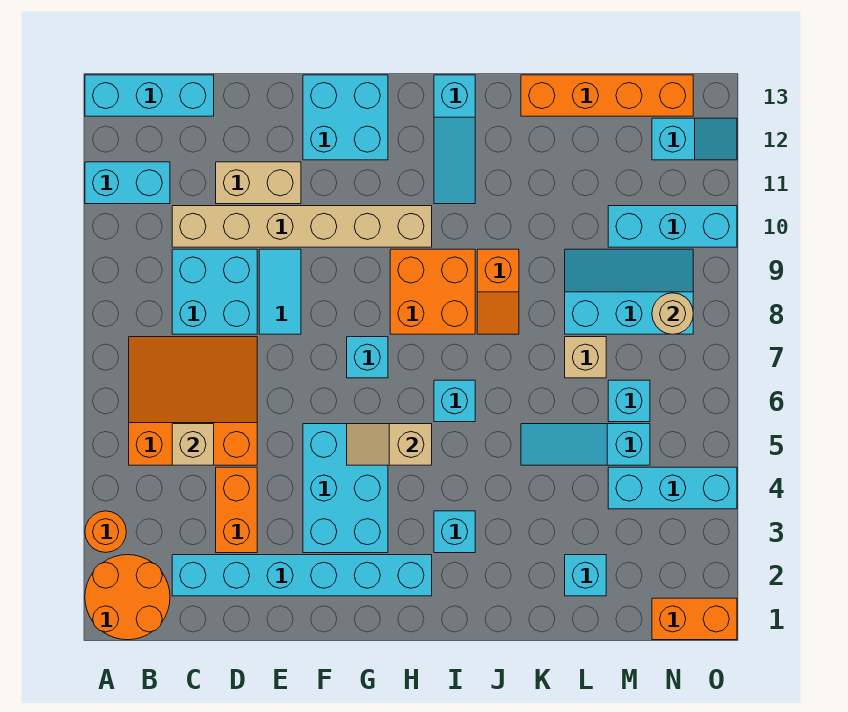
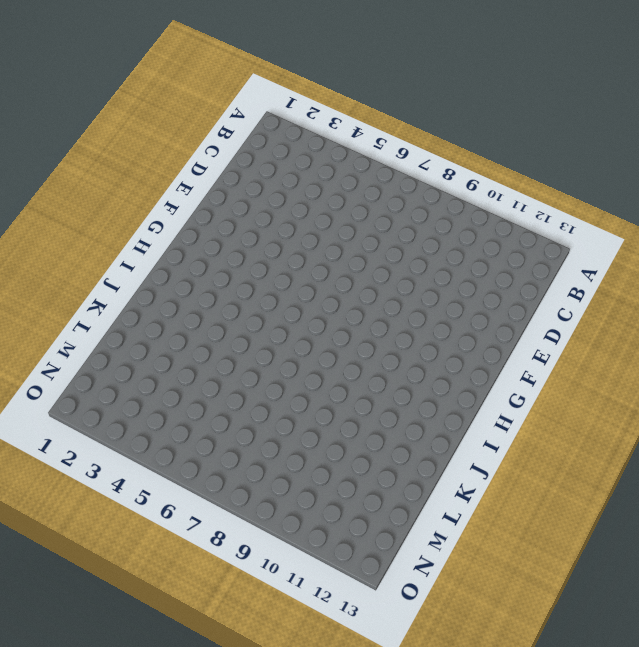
none -> orange round brick A1:B2 level 1
none -> orange round brick A3 level 1
none -> cyan brick A11:B11 level 1
none -> cyan brick A13:C13 level 1

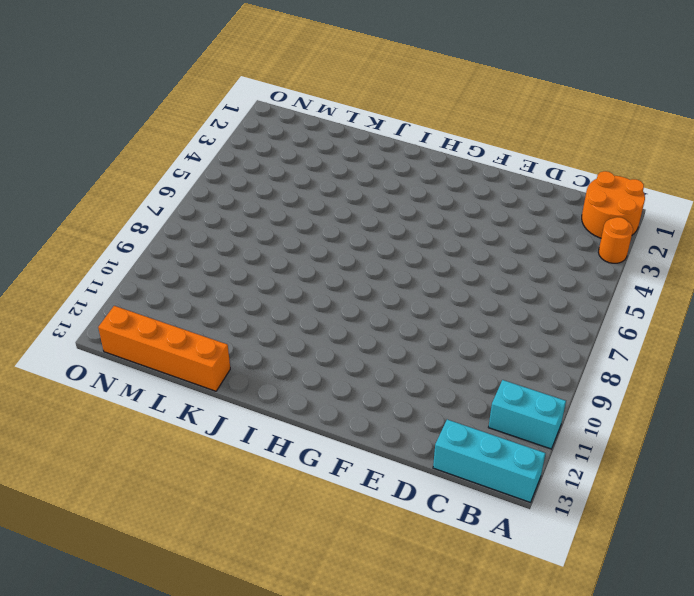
none -> orange slope B5:D7 level 1 top 5
none -> cyan brick C2:H2 level 1
none -> cyan brick C8:D9 level 1
none -> tan brick C10:H10 level 1

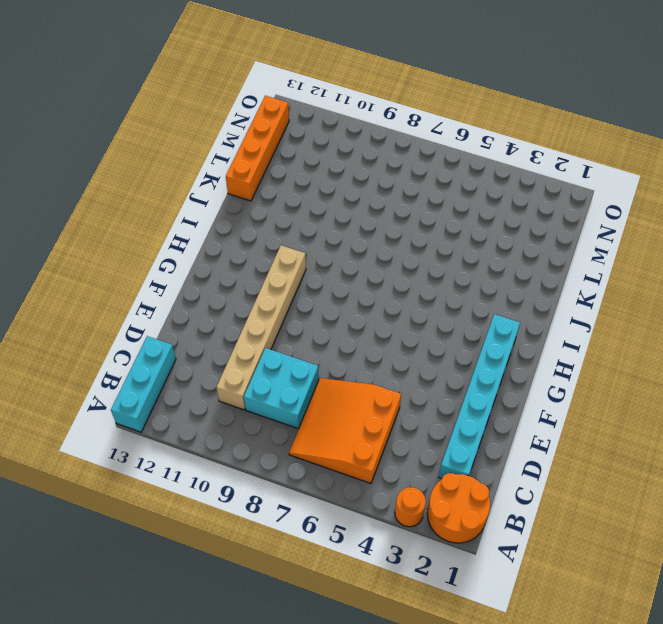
none -> cyan brick A11:B11 level 1
none -> orange brick D3:D4 level 1
none -> tan brick D11:E11 level 1
none -> cyan tile E8:E9 level 1

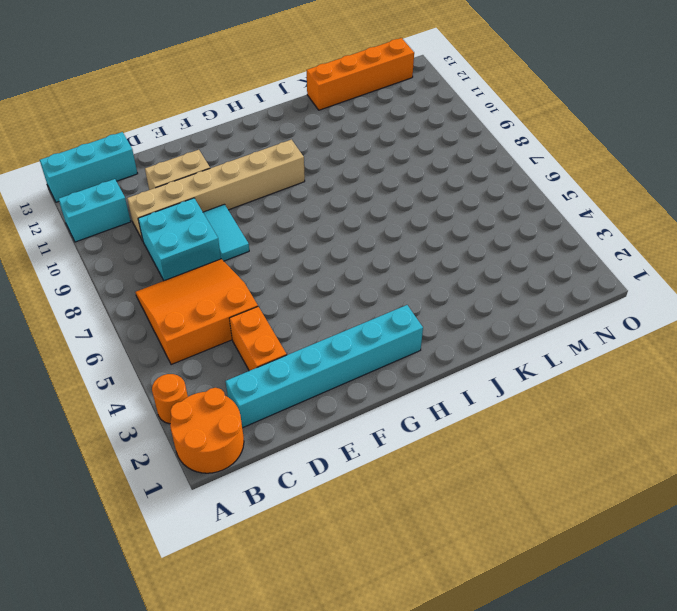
none -> cyan brick F3:G5 level 1
none -> cyan brick F12:G13 level 1
none -> cyan brick G7 level 1
none -> orange brick H8:I9 level 1

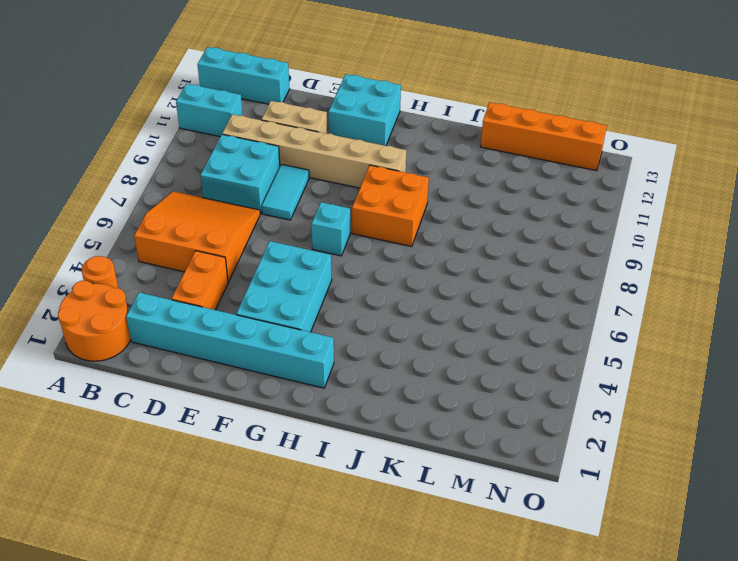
none -> cyan brick I3 level 1
none -> cyan brick I6 level 1
none -> cyan slope I11:I13 level 1 top 13
none -> orange slope J8:J9 level 1 top 9

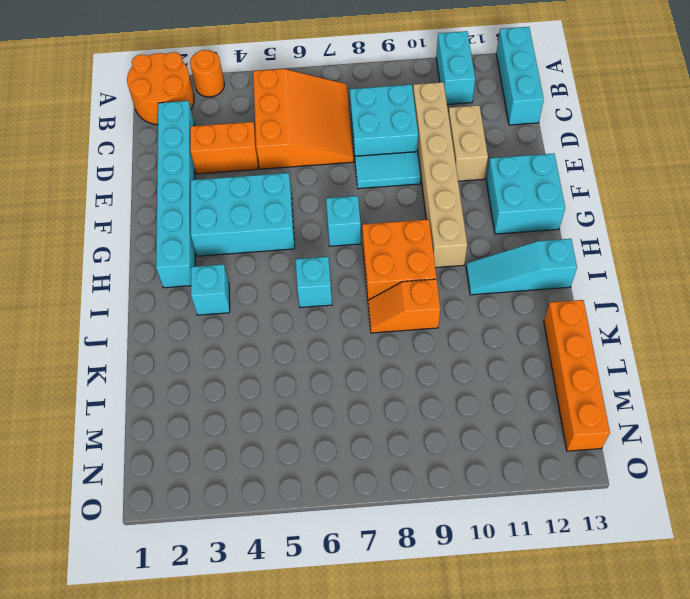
none -> cyan slope K5:M5 level 1 top M
none -> cyan brick L2 level 1
none -> tan brick L7 level 1
none -> cyan slope L8:N9 level 1 top 8

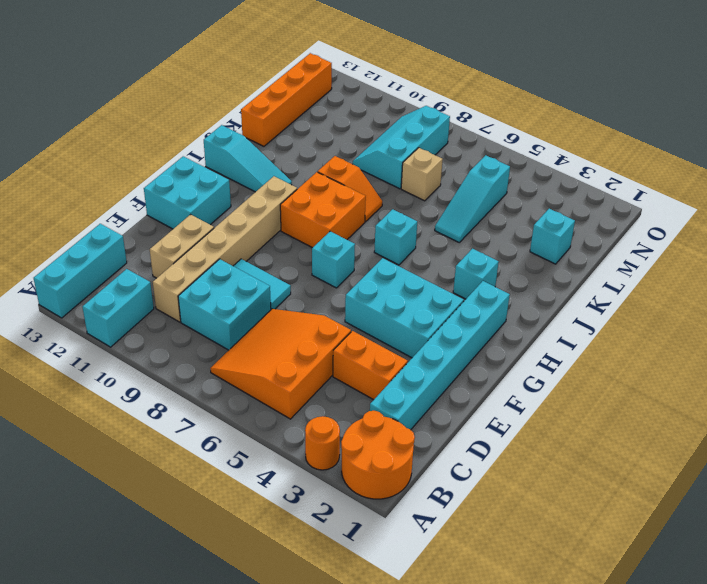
none -> cyan brick M4:O4 level 1
none -> cyan brick M6 level 1
none -> cyan brick M10:O10 level 1
none -> orange brick N1:O1 level 1

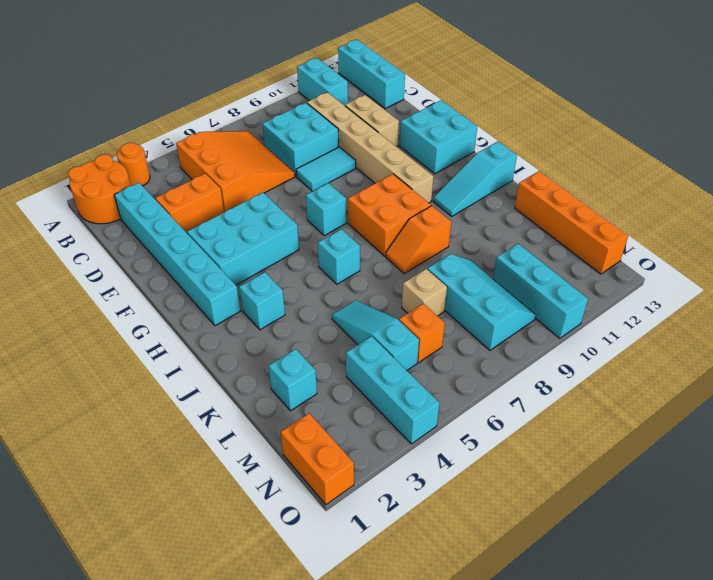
orange brick M6 level 1 -> cyan brick M6 level 1
none -> cyan slope N12:O12 level 1 top N
none -> tan brick C5 level 2
none -> tan slope G5:H5 level 2 top H
none -> tan round brick N8 level 2

